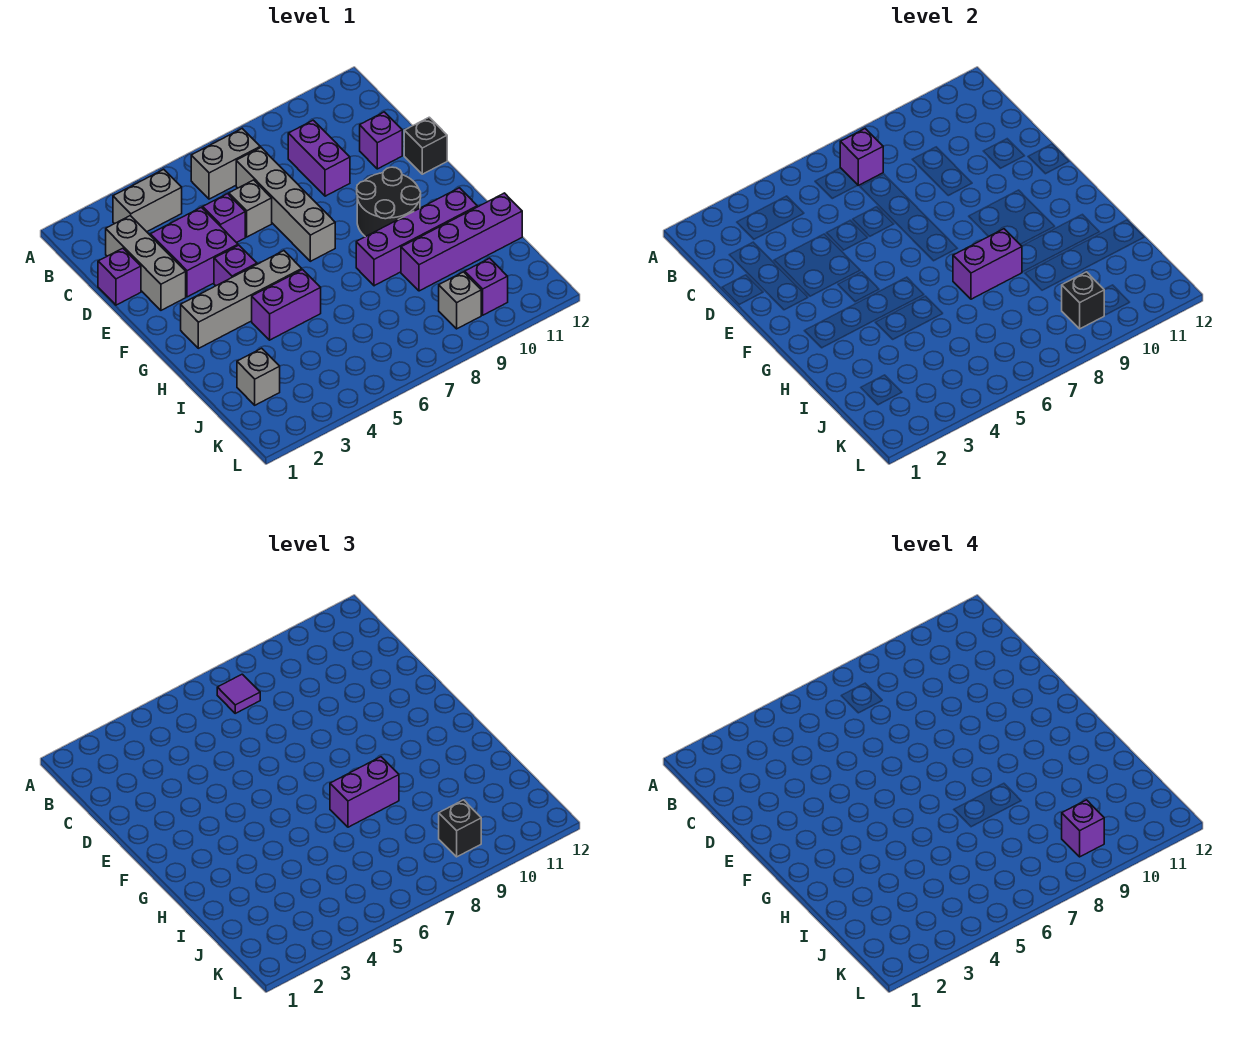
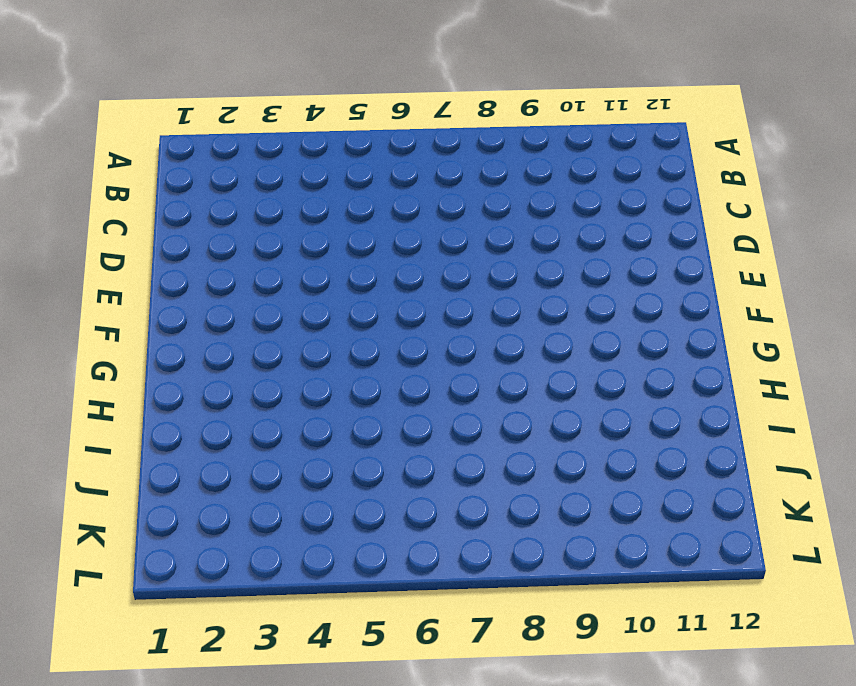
none -> grey brick B3:B4 level 1
none -> grey brick B6:B7 level 1
none -> grey brick C2:E2 level 1

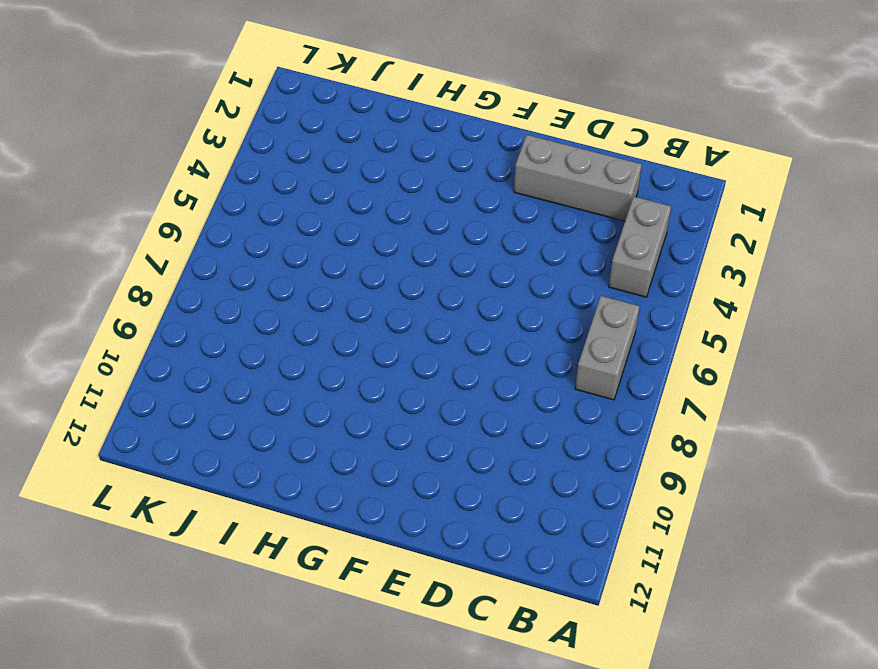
none -> grey brick C7:F7 level 1
none -> purple brick C9:D9 level 1
none -> purple brick D1 level 1

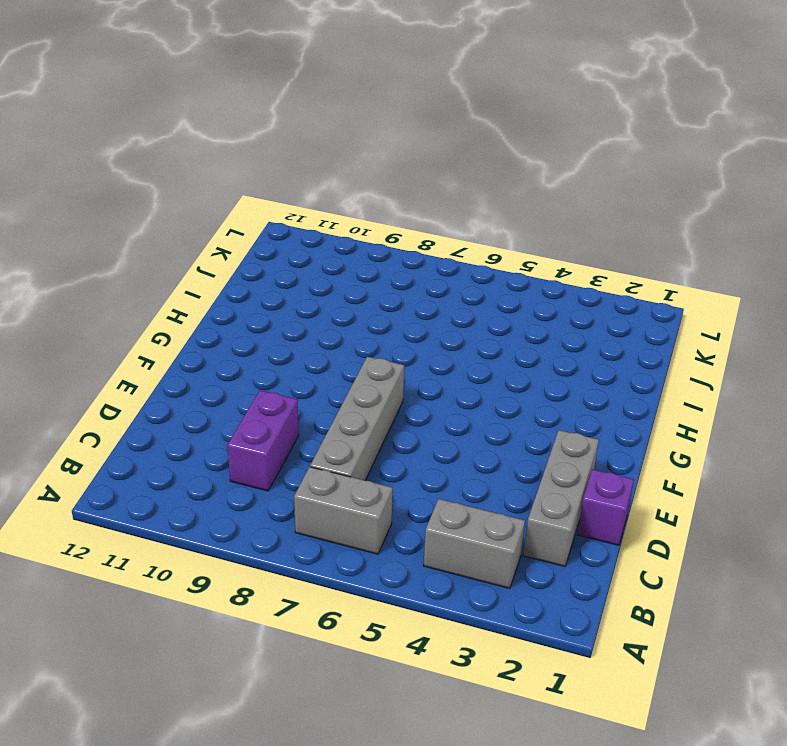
none -> purple brick D3:E4 level 1
none -> purple brick D5 level 1
none -> grey brick D6 level 1

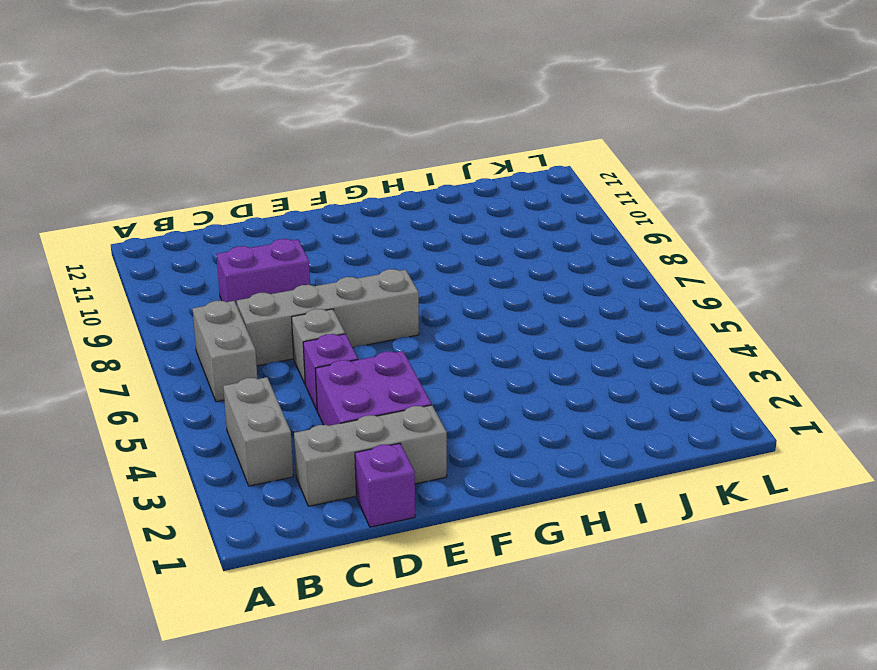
none -> purple brick D11 level 1
none -> black brick E12 level 1
none -> purple brick F4 level 1

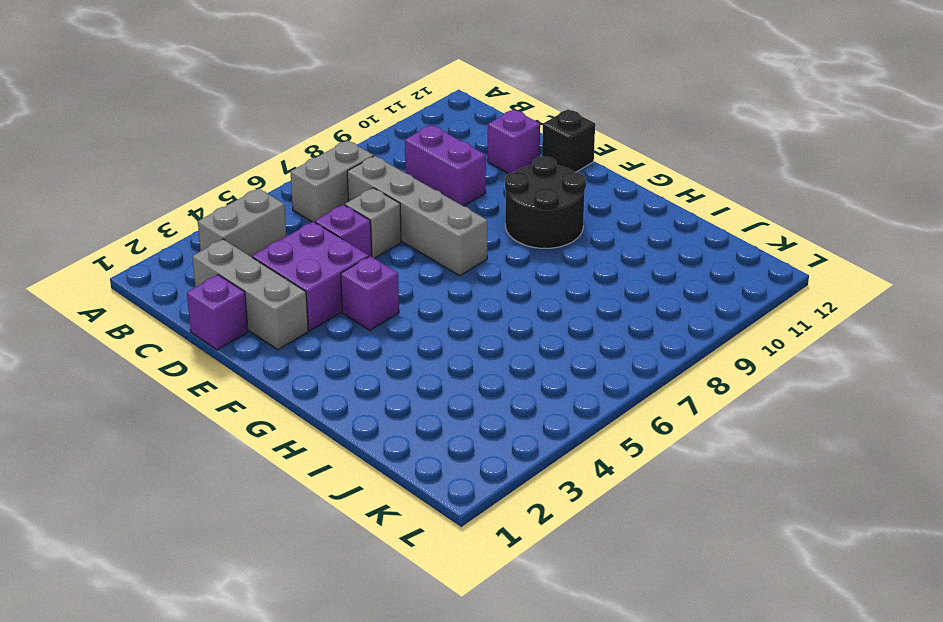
none -> grey brick G2:G5 level 1
none -> purple brick H4:H5 level 1
none -> purple brick H8:H11 level 1

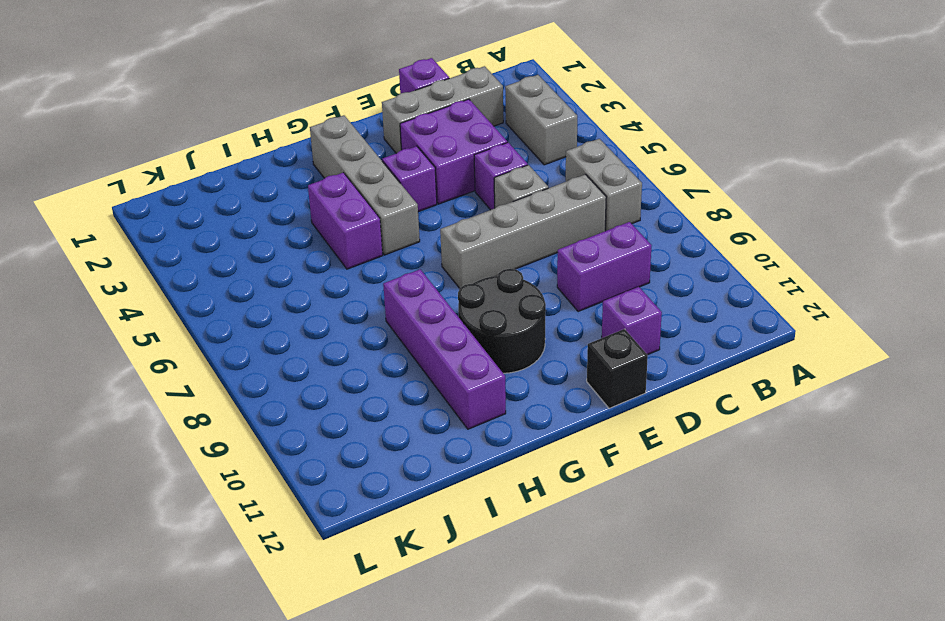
none -> purple brick I9:I12 level 1
none -> grey brick J2 level 1
none -> grey brick K9 level 1

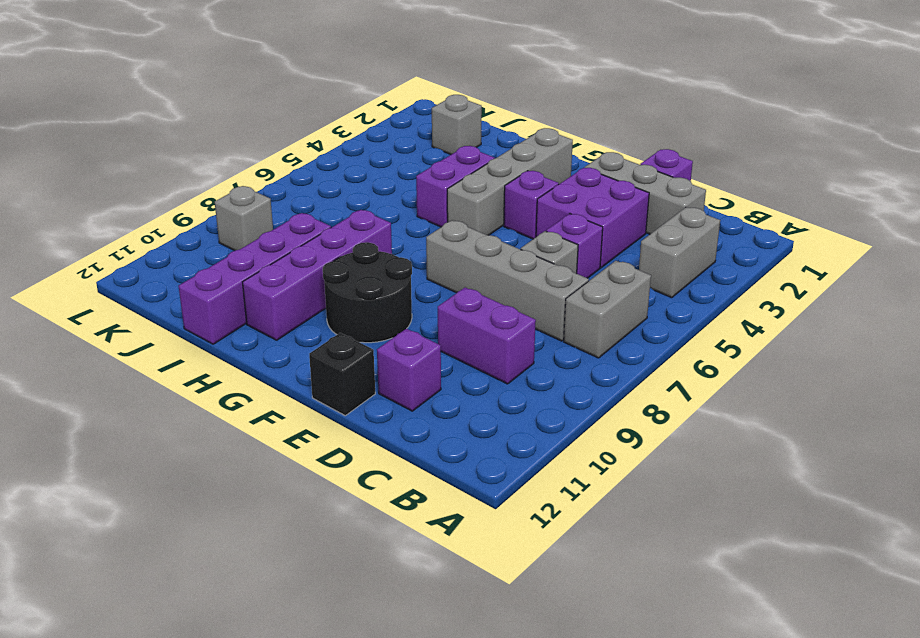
none -> purple brick K10 level 1
none -> purple brick B7 level 2
none -> purple brick H7:H8 level 2

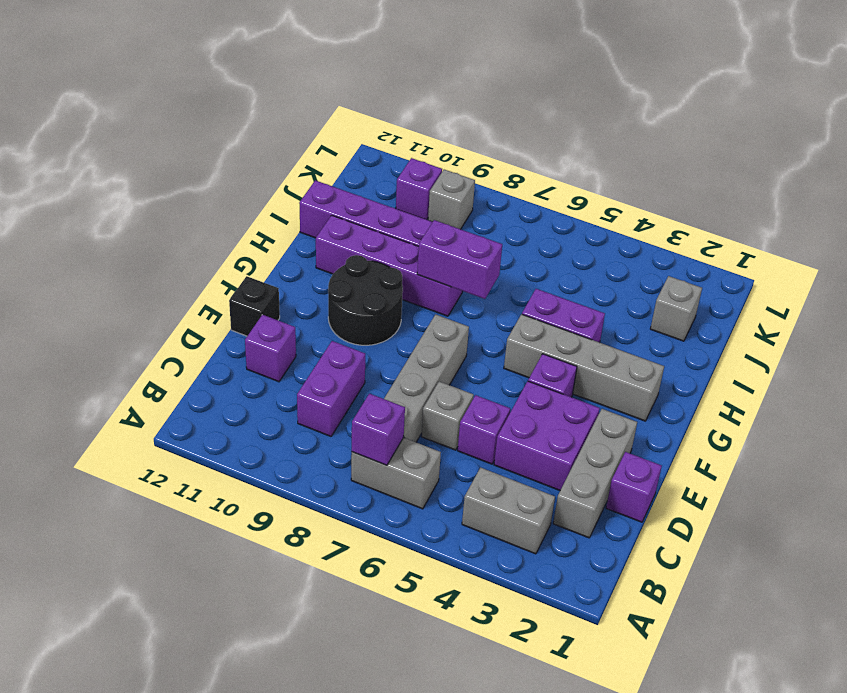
none -> black brick K9 level 2
none -> purple tile B7 level 3
none -> purple brick H7:H8 level 3

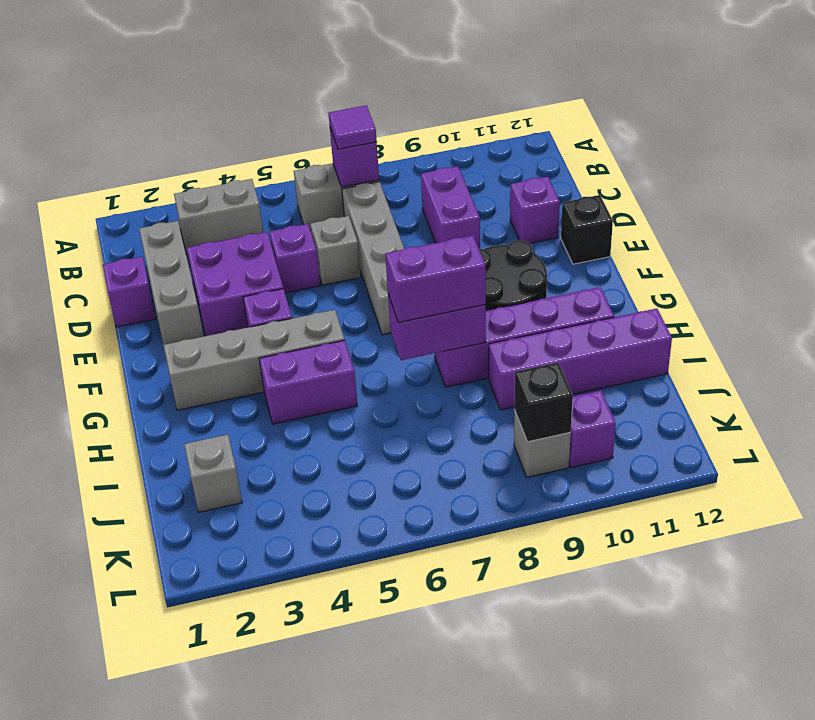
none -> black brick K9 level 3
none -> purple brick K9 level 4

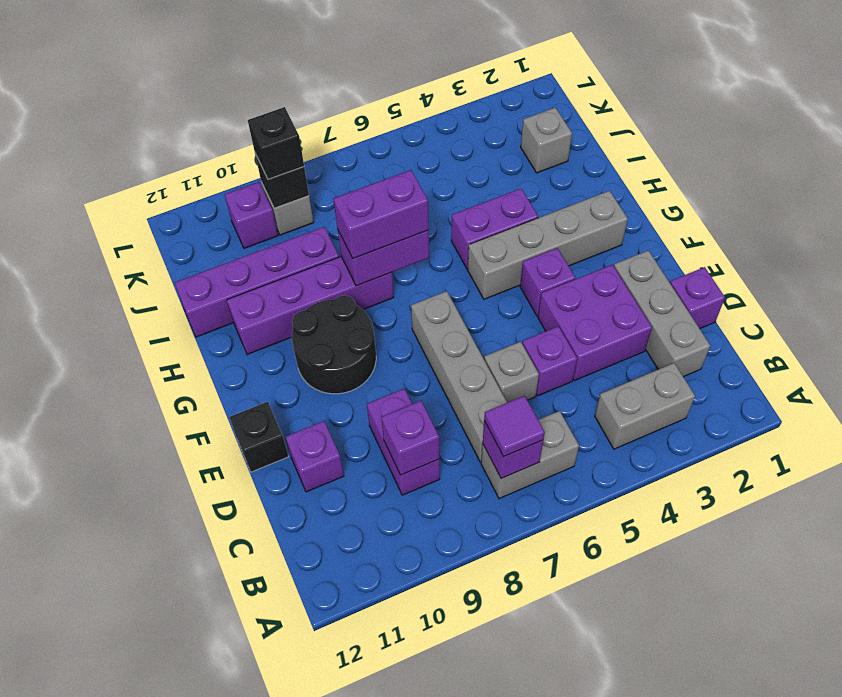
purple brick C9 level 2 -> purple brick K9 level 4

